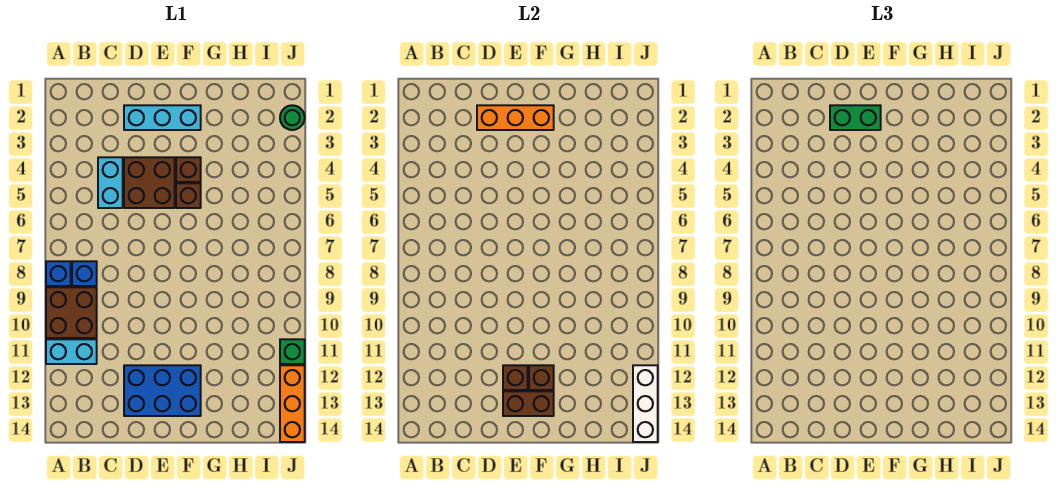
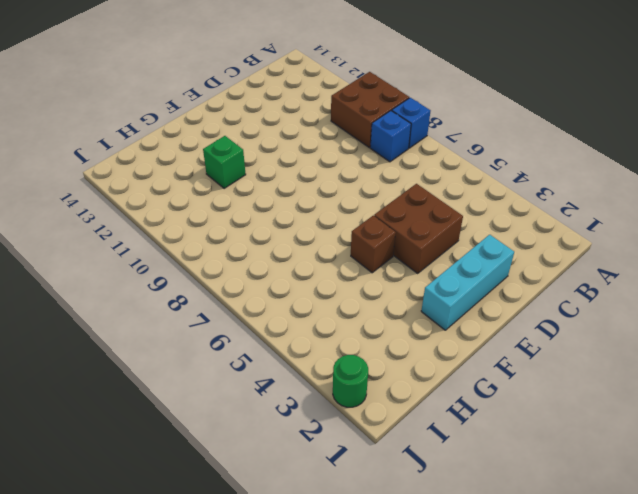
green brick G11 level 1 -> green brick J11 level 1
none -> cyan brick A11:B11 level 1
none -> cyan brick C4:C5 level 1
none -> blue brick D12:F13 level 1

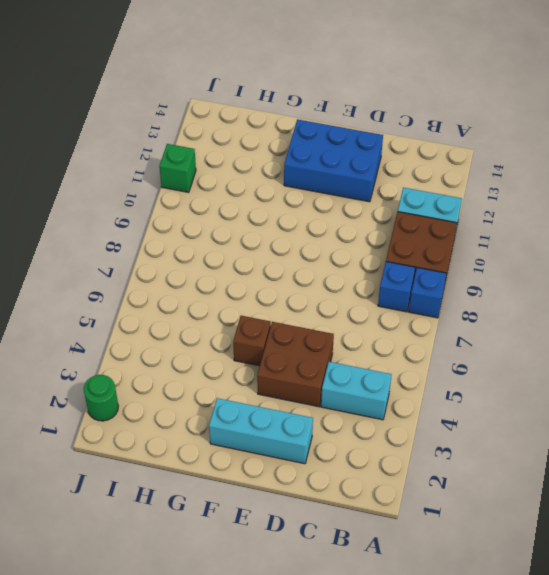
cyan brick B4:C4 level 1 -> cyan brick C4:C5 level 1
none -> brown brick F4 level 1
none -> orange brick J12:J14 level 1
none -> orange brick D2:F2 level 2

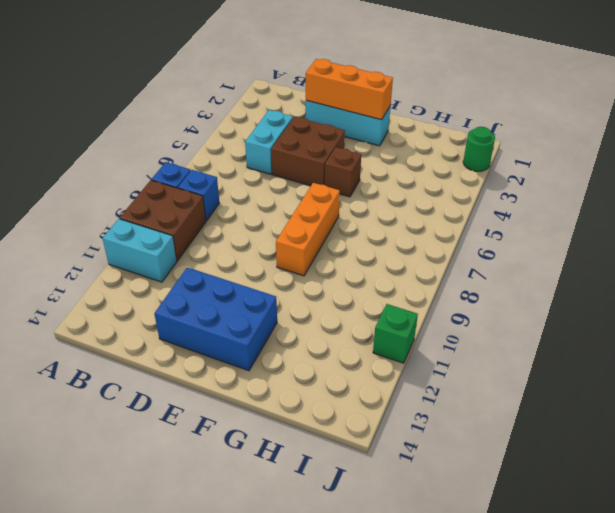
orange brick F7:F9 level 1 -> orange brick J12:J14 level 1
none -> brown brick F4 level 1
none -> brown brick E12 level 2
none -> brown brick E13:F13 level 2

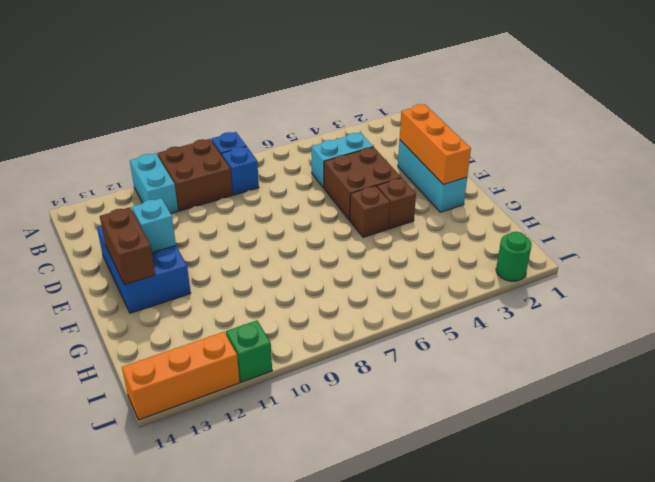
cyan brick E12 level 2 -> brown brick E12 level 2
none -> brown brick F12 level 2
none -> white brick J12:J14 level 2
none -> green brick D2:E2 level 3

